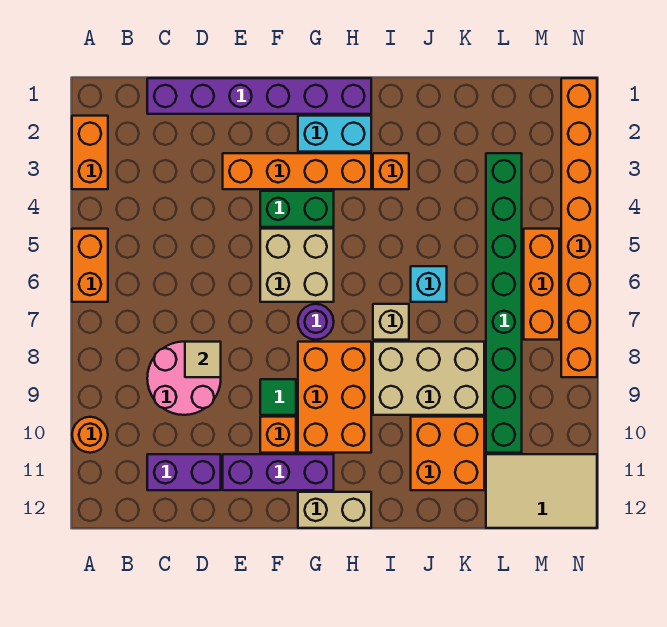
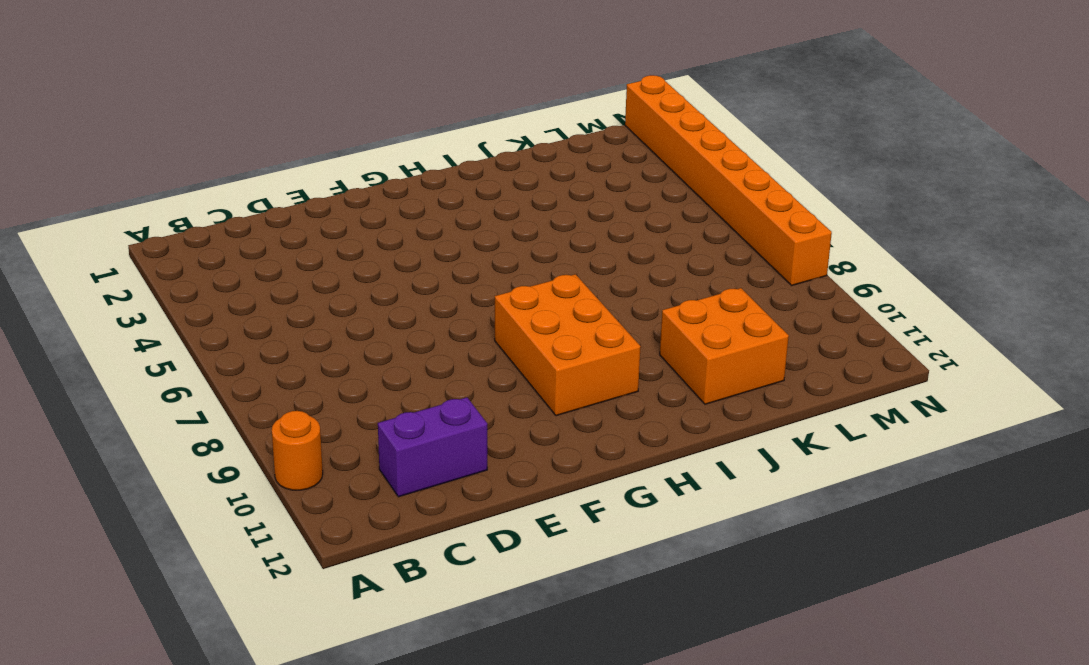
none -> orange brick A2:A3 level 1
none -> orange brick A5:A6 level 1
none -> purple brick C1:H1 level 1

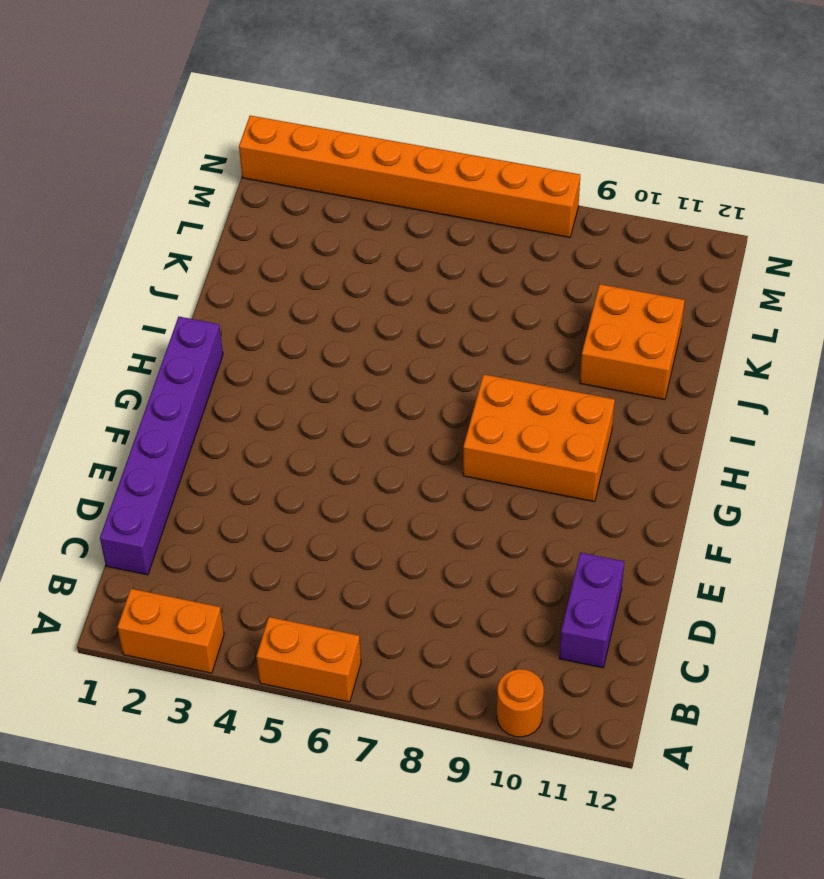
none -> pink round brick C8:D9 level 1
none -> orange brick E3:H3 level 1
none -> purple brick E11:G11 level 1

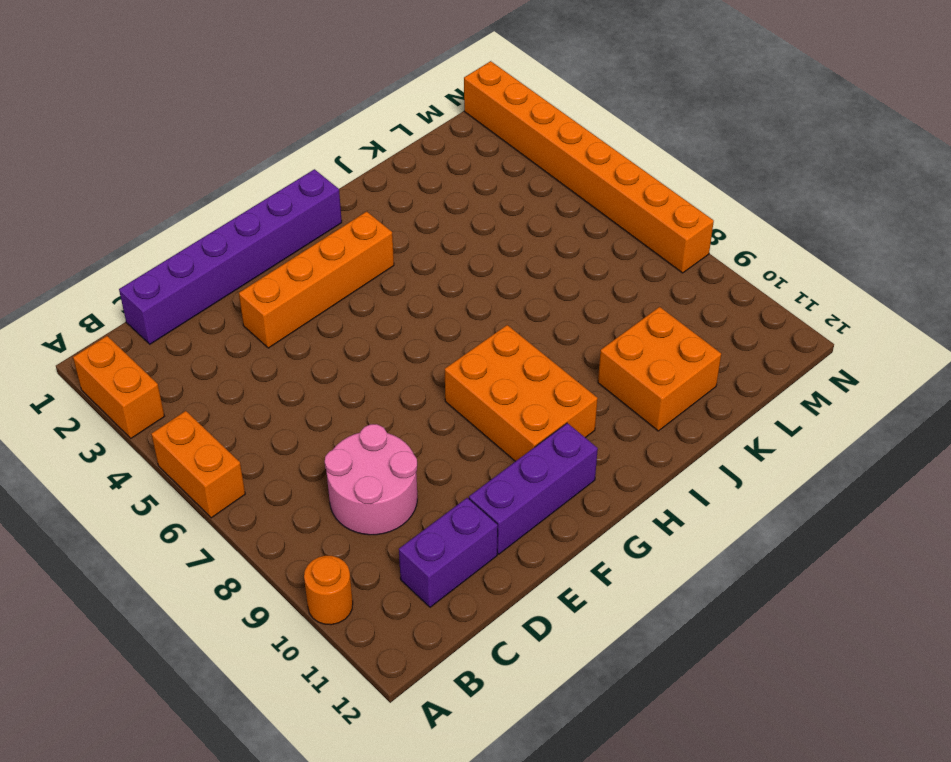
none -> green brick F4:G4 level 1
none -> tan brick F5:G6 level 1
none -> green tile F9 level 1

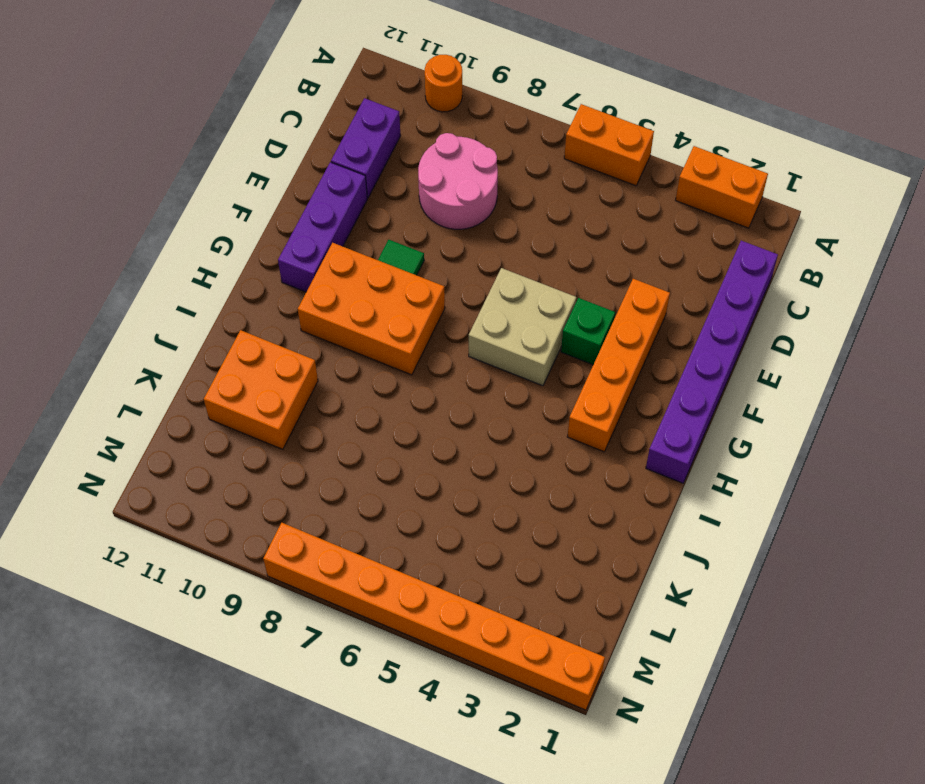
green brick F4 level 1 -> green brick F4:G4 level 1
none -> orange brick F10 level 1
none -> cyan brick G2:H2 level 1
none -> purple round brick G7 level 1

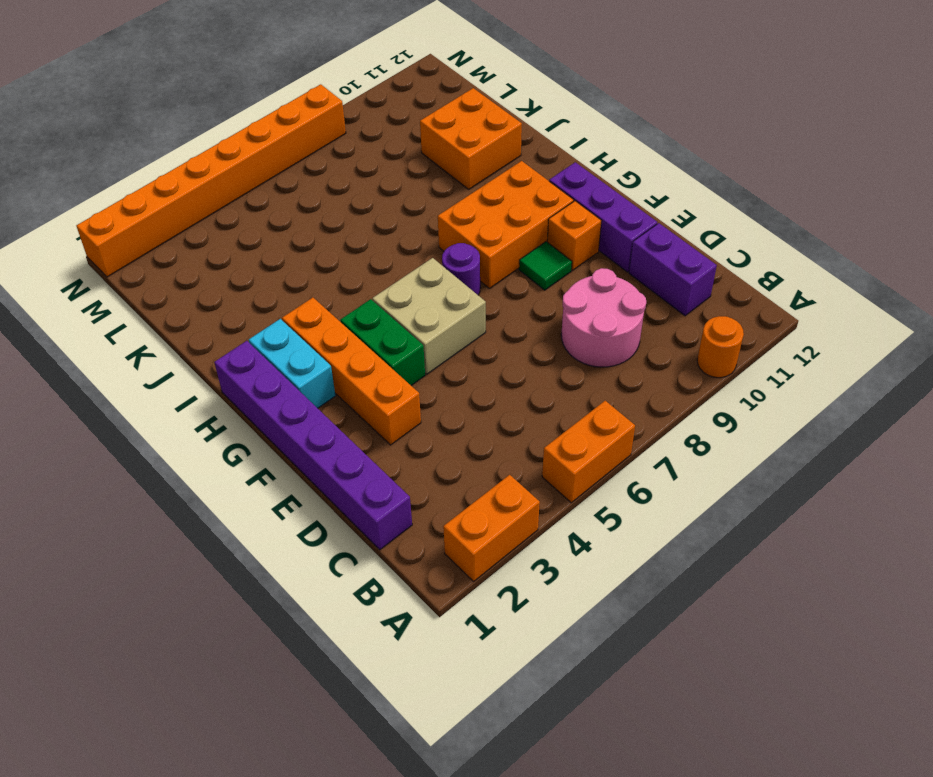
none -> tan brick G12:H12 level 1
none -> orange brick I3 level 1
none -> tan brick I7 level 1

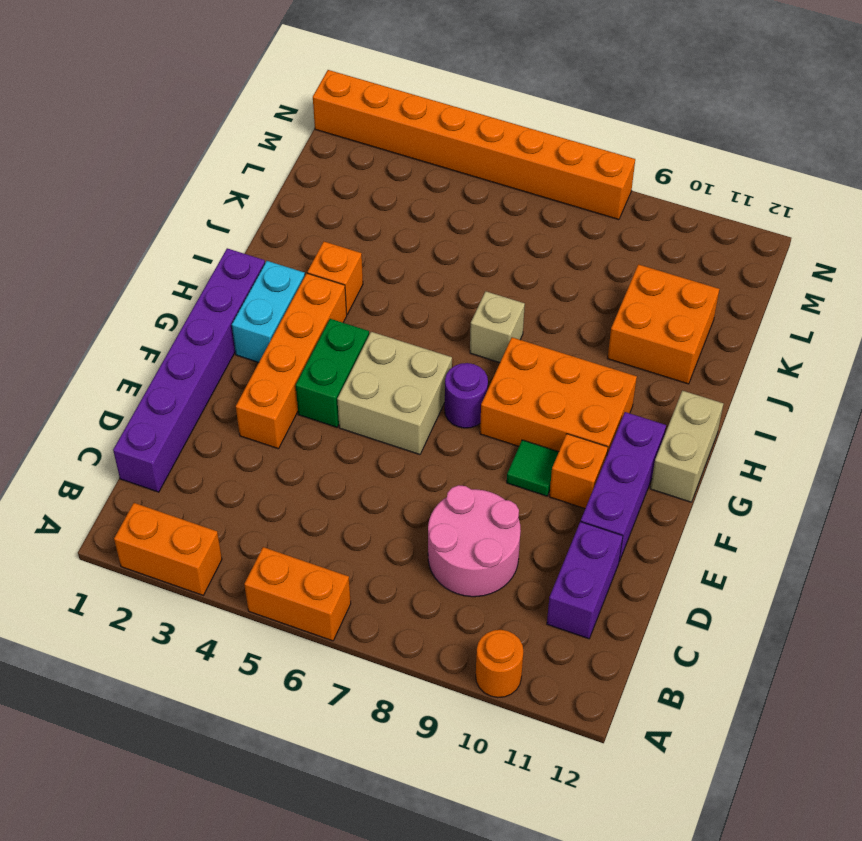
none -> tan brick I8:K9 level 1
none -> cyan brick J6 level 1
none -> green brick L3:L10 level 1

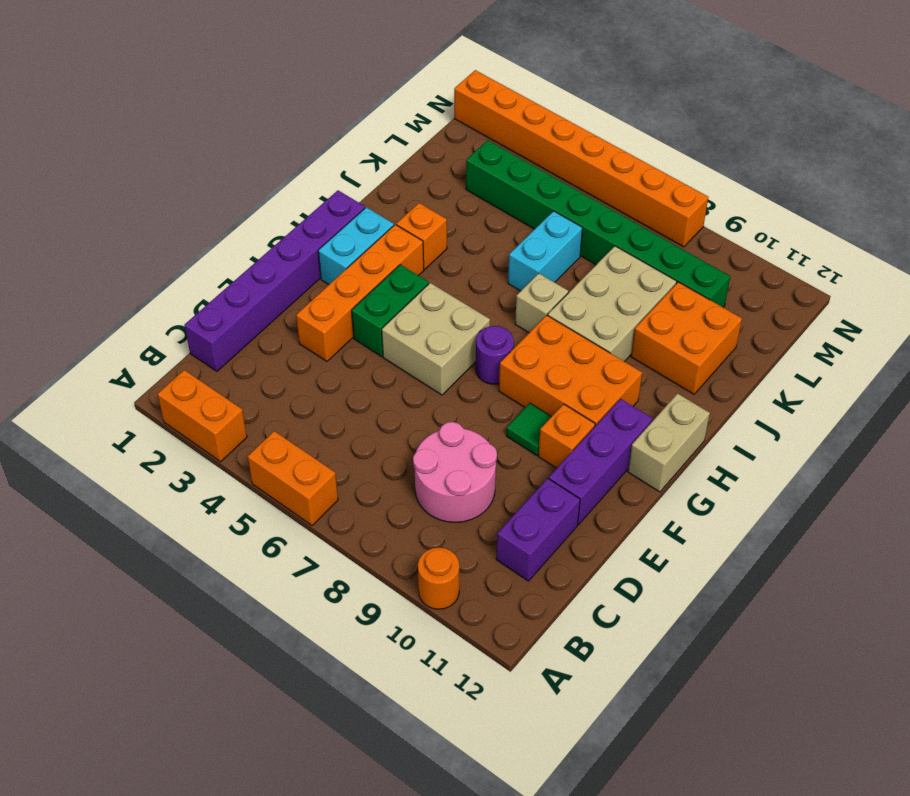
cyan brick J6:K6 level 1 -> cyan brick J6 level 1
none -> tan tile L11:N12 level 1
none -> orange brick M5:M7 level 1
none -> tan tile D8 level 2

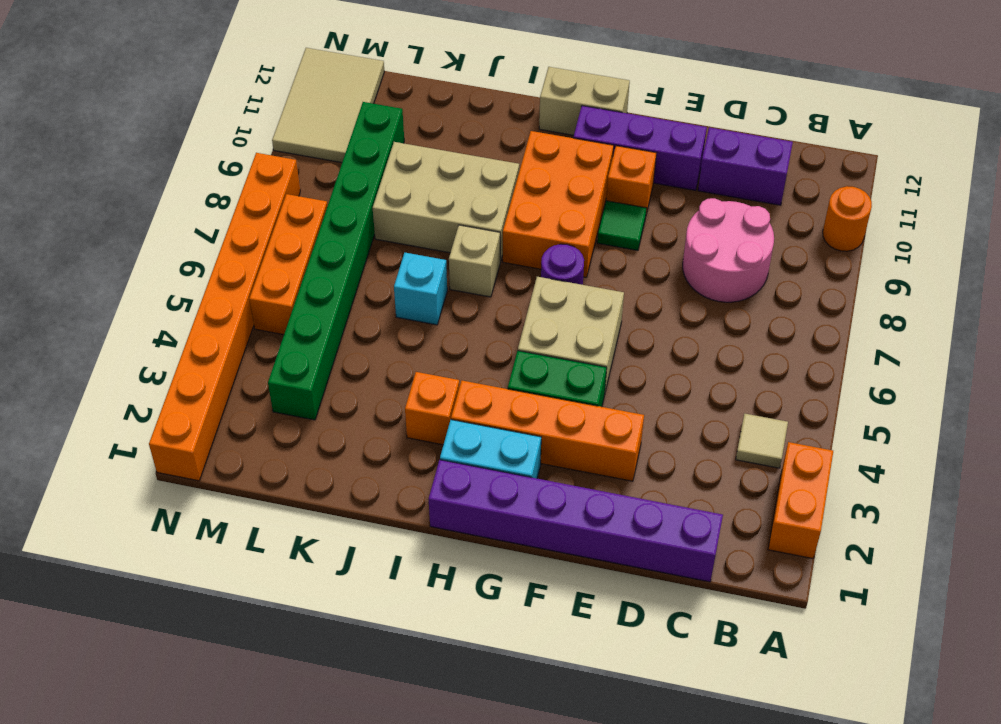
tan tile B4 level 1 -> tan tile D8 level 2
tan tile M10:N12 level 1 -> tan tile L11:N12 level 1
none -> orange brick A5:A6 level 1
none -> orange brick J10:K11 level 1

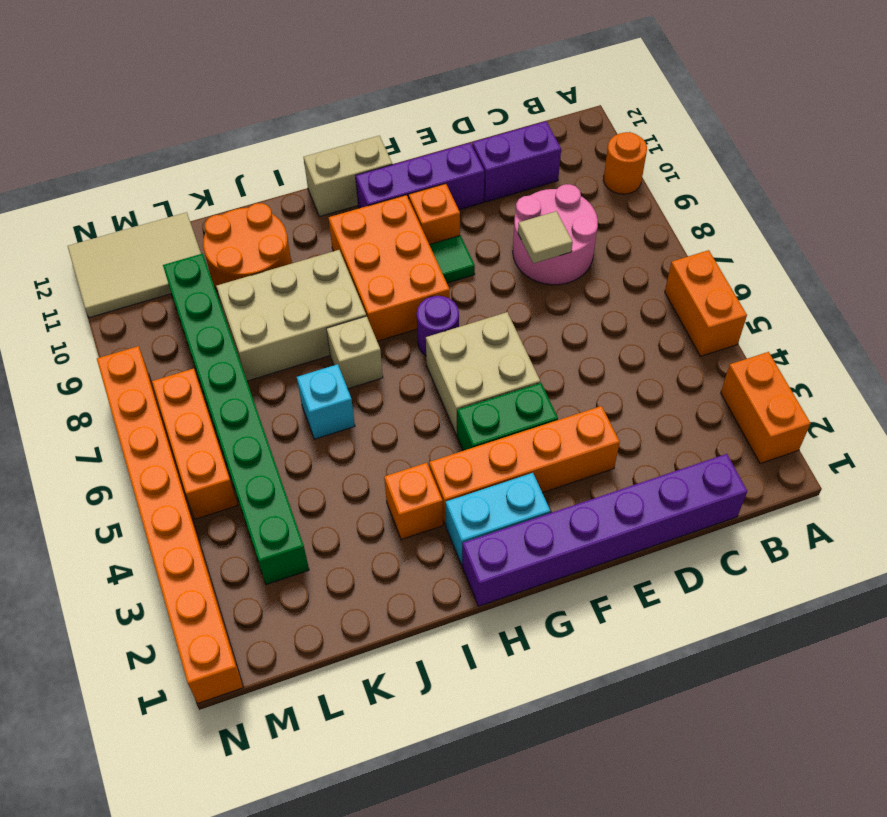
orange round brick J10:K11 level 1 -> orange brick J10:K11 level 1

